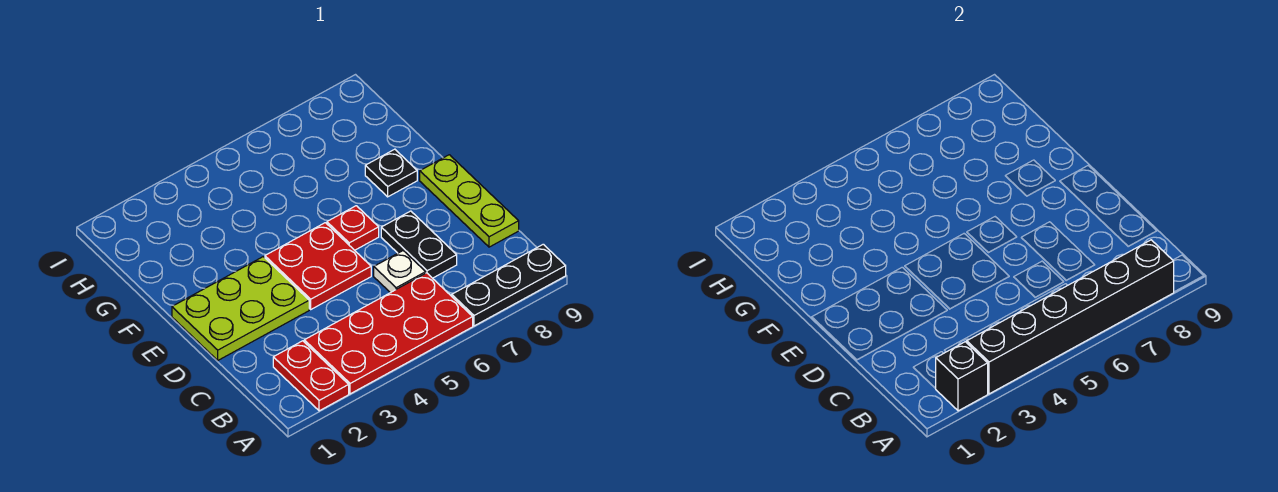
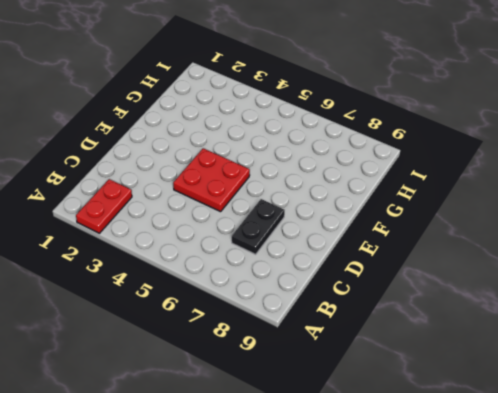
none -> red plate A3:B6 level 1
none -> black plate A7:A9 level 1
none -> white plate C6 level 1

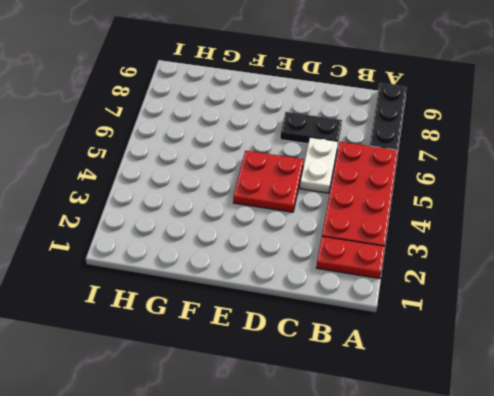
white plate C5:C6 level 1 -> white plate C6 level 1
none -> lime plate C9:E9 level 1
none -> lime plate D1:E3 level 1
none -> red plate E6 level 1

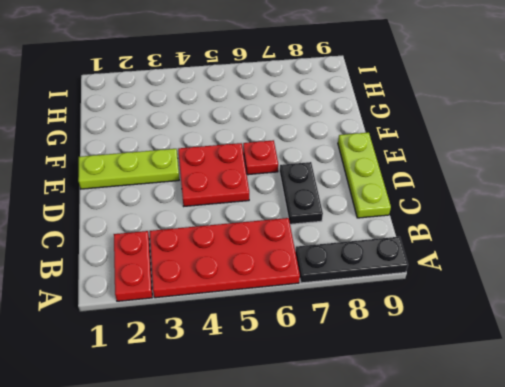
lime plate E1:E3 level 1 -> lime plate D1:E3 level 1
none -> white plate C6 level 1
none -> black plate F8 level 1
none -> black brick A2 level 2

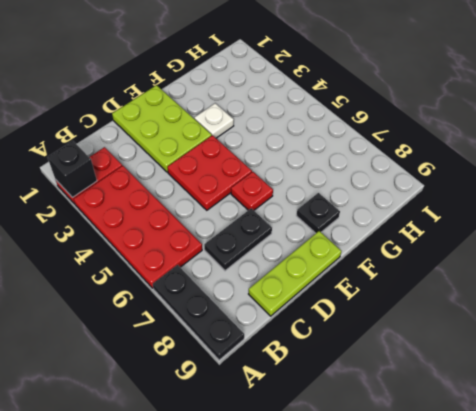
white plate F3 level 1 -> white plate C6 level 1
none -> black brick A3:A8 level 2

